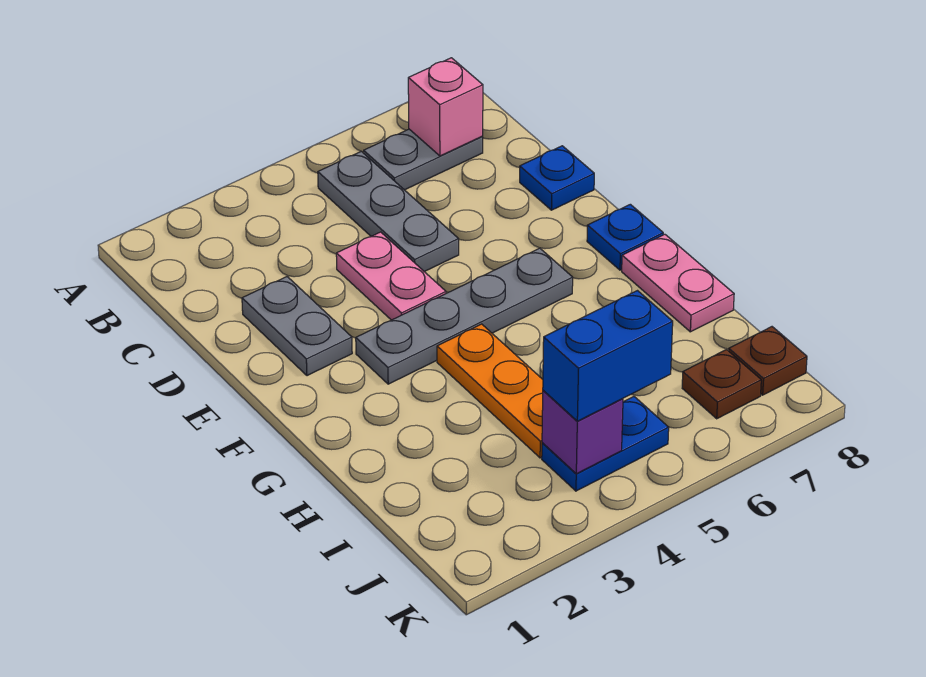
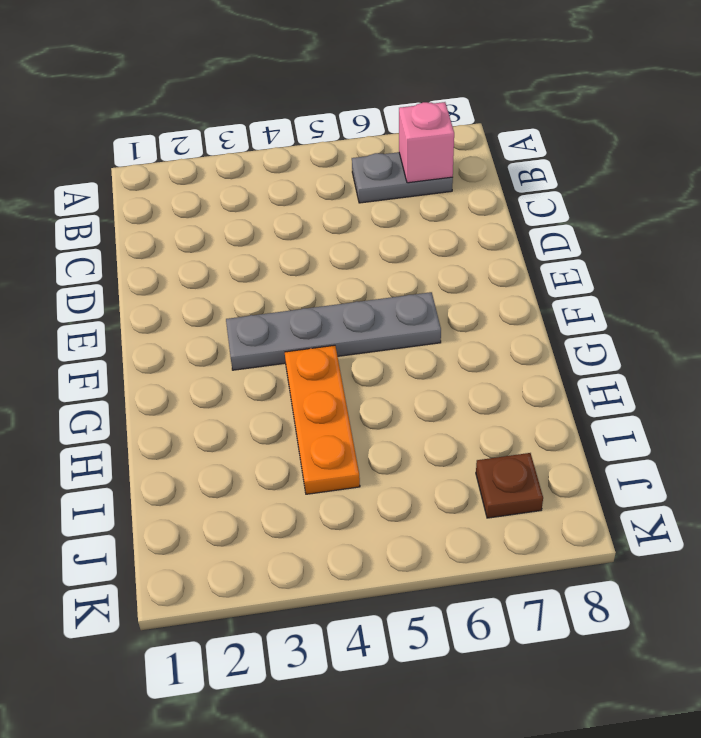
none -> grey plate B5:D5 level 1
none -> grey plate D2:E2 level 1
none -> pink plate D4:E4 level 1

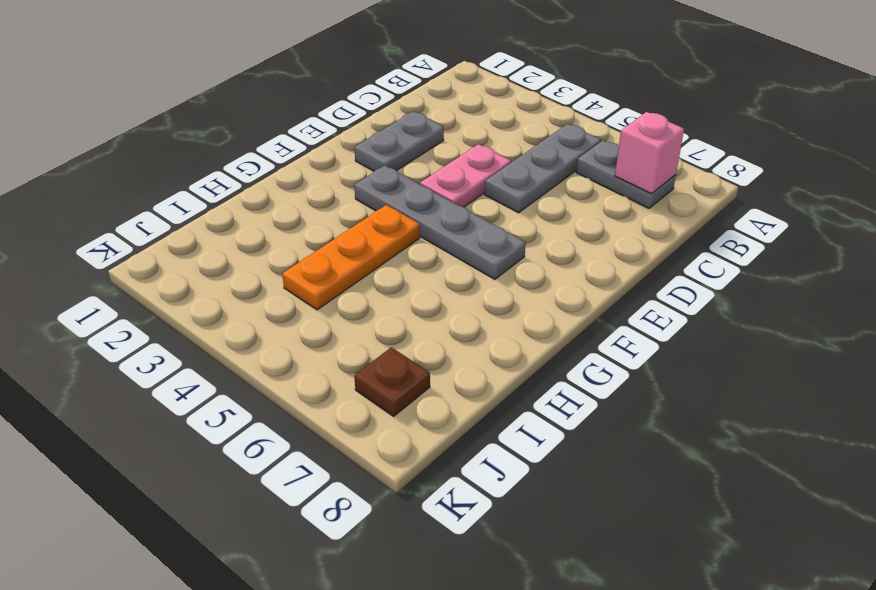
none -> blue plate D8 level 1
none -> blue plate F8 level 1
none -> pink plate G8:H8 level 1

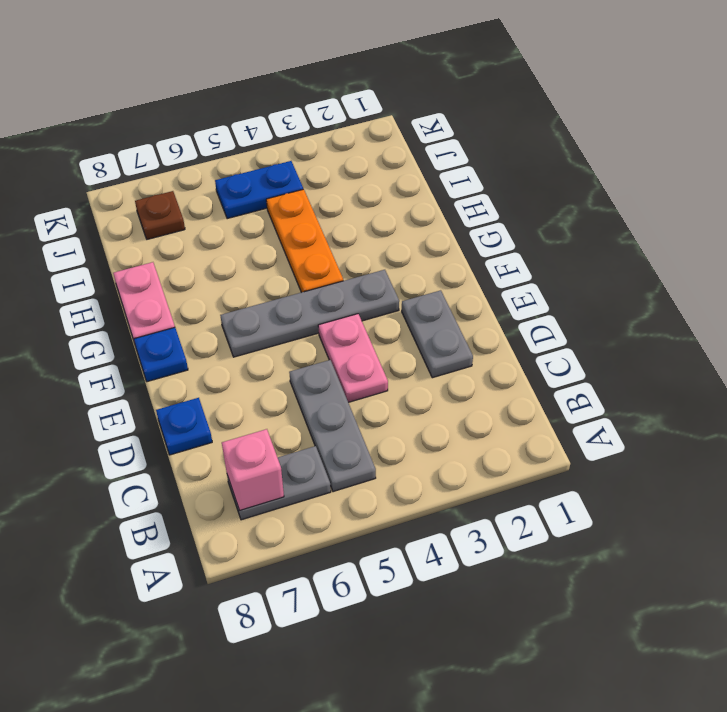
none -> brown plate J8 level 1
none -> purple brick J4 level 2
none -> blue brick J4:J5 level 3

